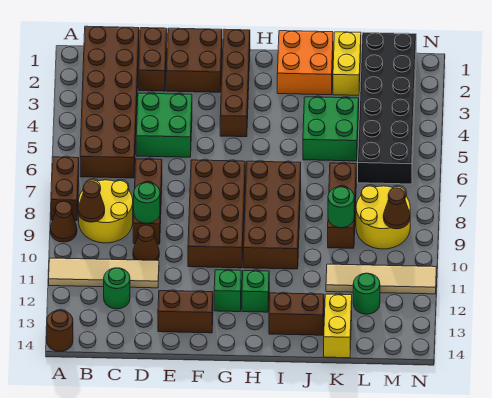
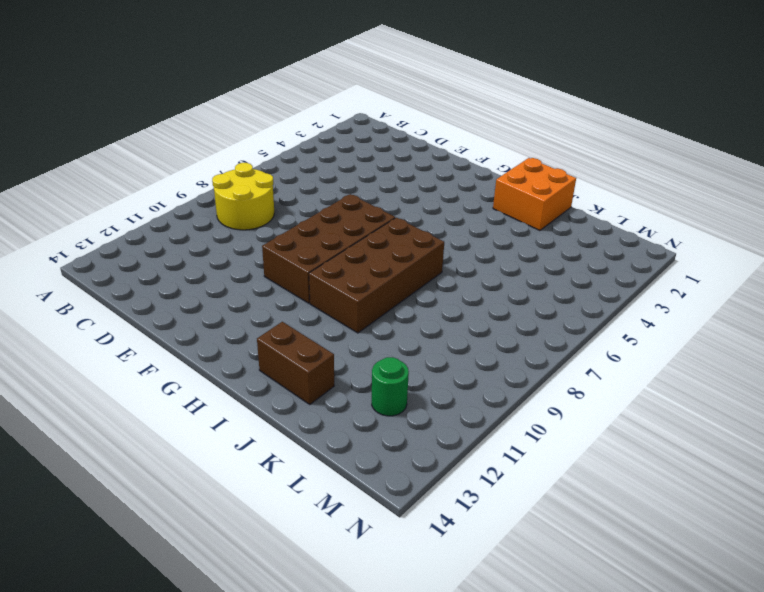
none -> brown brick A7:A8 level 1
none -> brown cone A9 level 1
none -> tan tile A11:D11 level 1
none -> brown round brick A14 level 1

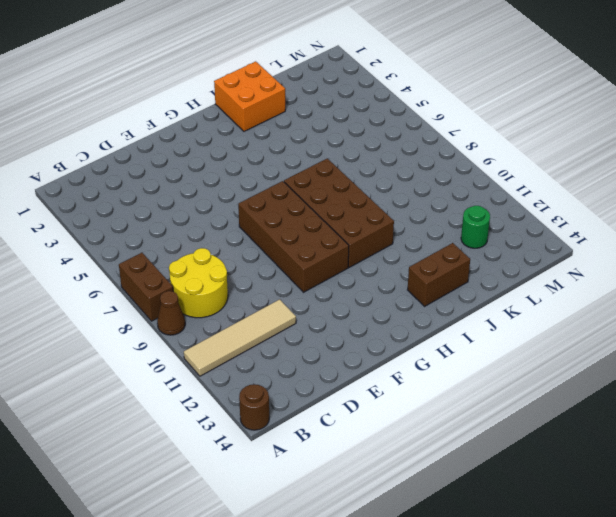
none -> brown brick B1:C6 level 1
none -> green round brick C12 level 1
none -> brown brick D1:D2 level 1
none -> green brick D4:E5 level 1

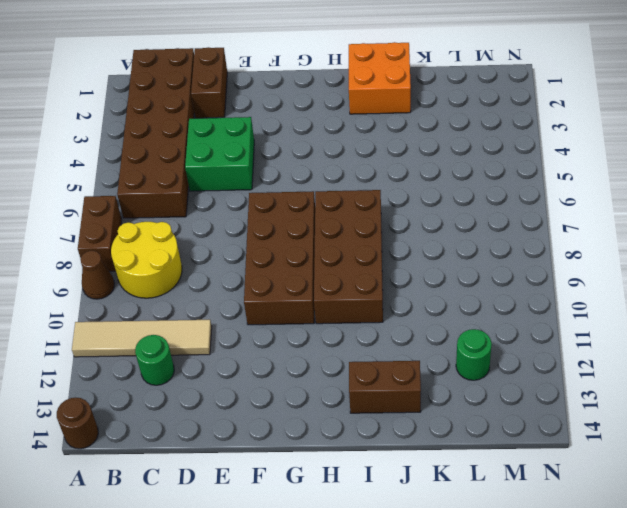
none -> brown brick D7:D9 level 1
none -> brown cone D10 level 1
none -> brown brick E1:F2 level 1
none -> brown brick E13:F13 level 1

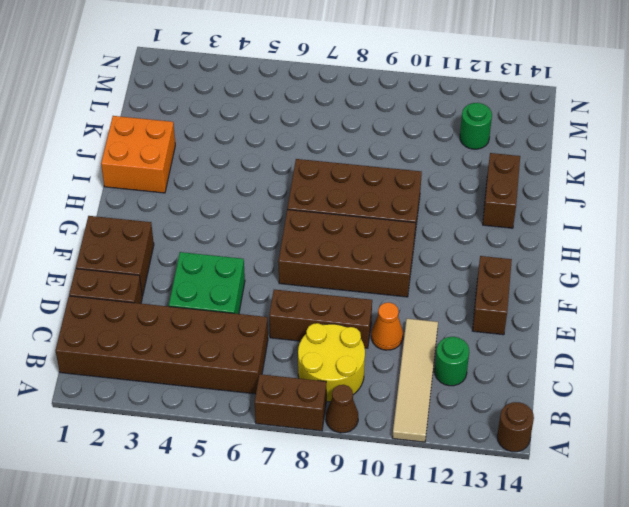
orange cone D10 level 1 -> brown cone D10 level 1
none -> brown brick G1:G4 level 1
none -> green brick G12 level 1
none -> green brick H12 level 1
none -> green brick J4:K5 level 1

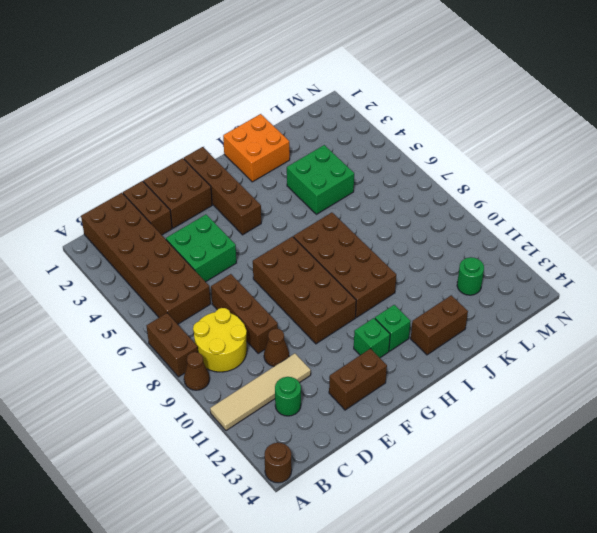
none -> yellow brick K1:K2 level 1
none -> brown brick K7:K9 level 1
none -> tan tile K11:N11 level 1
none -> yellow brick K13:K14 level 1

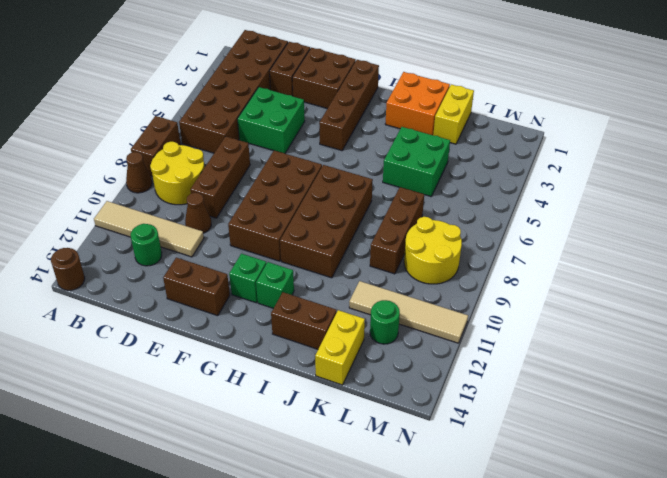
none -> black brick L1:M6 level 1
none -> brown cone B9 level 2
none -> green round brick D9 level 2
none -> green round brick K9 level 2

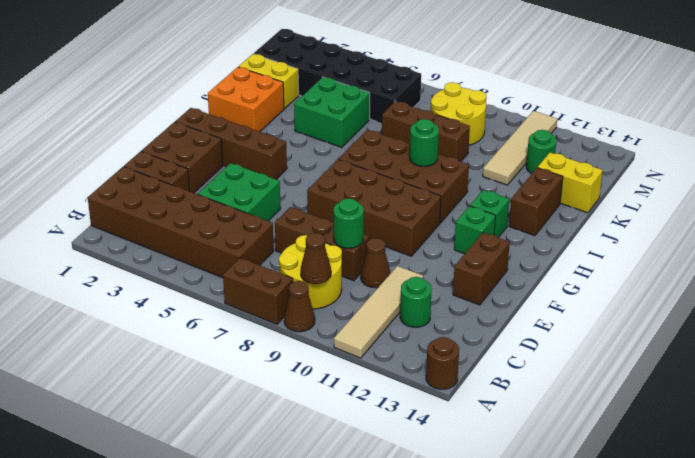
green round brick I9 level 2 -> green round brick K9 level 2
none -> brown cone M9 level 2

